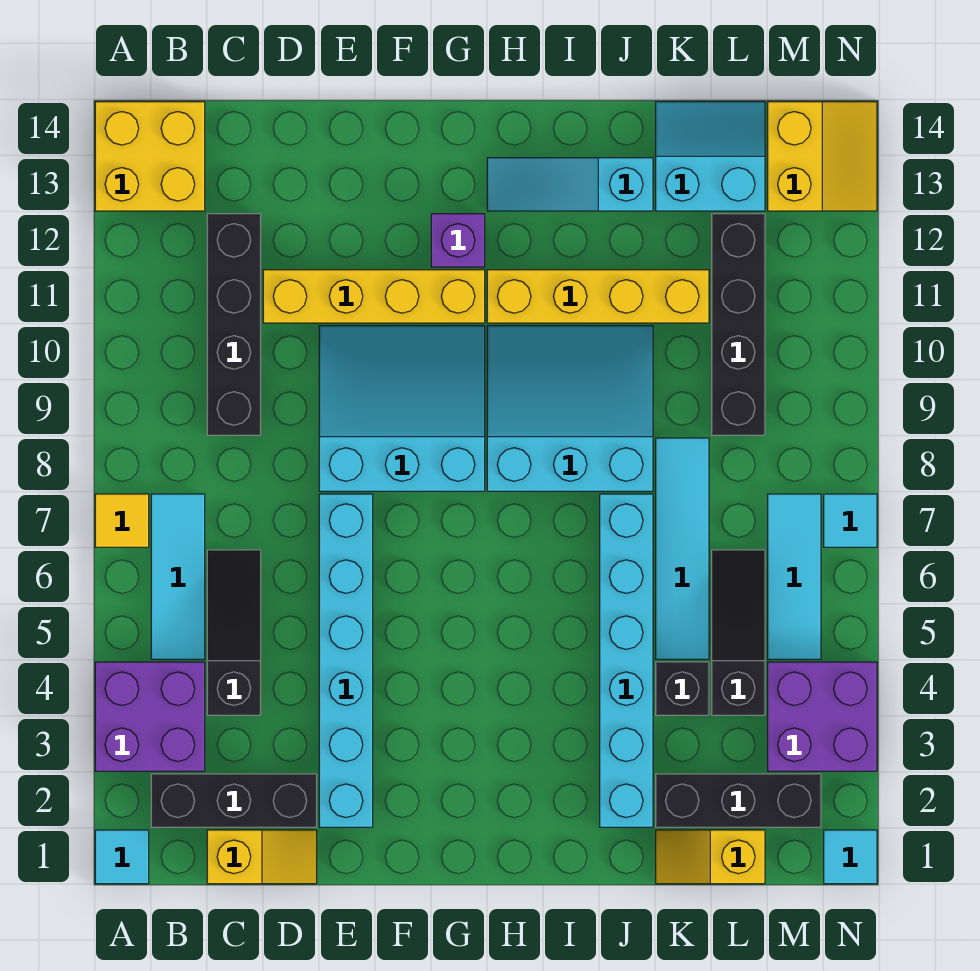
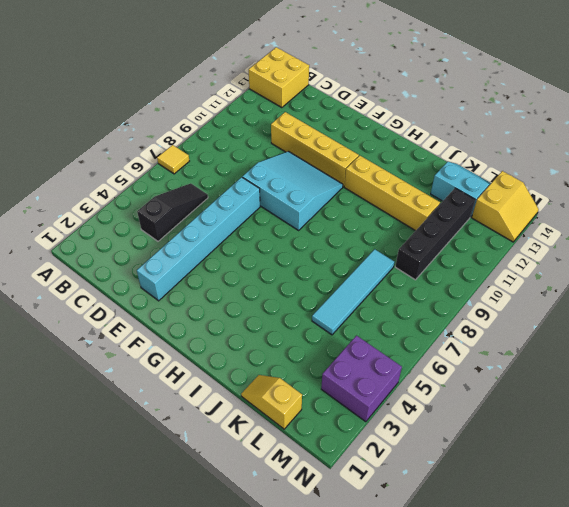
none -> cyan tile A1 level 1
none -> purple brick A3:B4 level 1
none -> black brick B2:D2 level 1

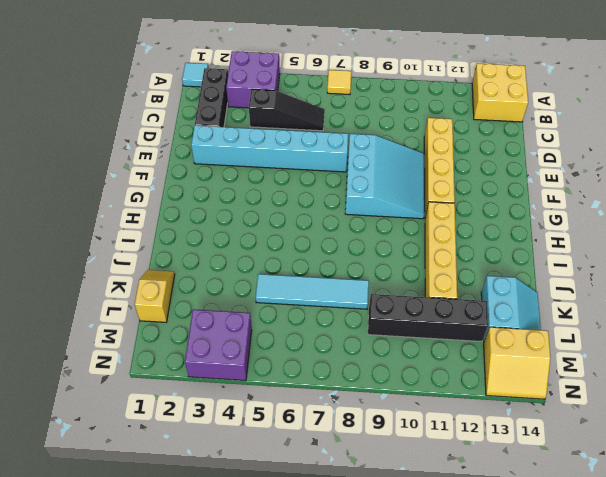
none -> cyan tile B5:B7 level 1
none -> yellow slope C1:D1 level 1 top C
none -> black brick C9:C12 level 1

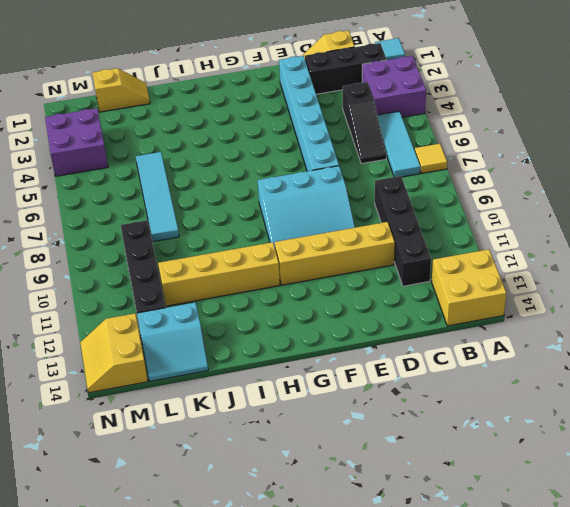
none -> purple brick G12 level 1
none -> cyan slope H8:J10 level 1 top 8
none -> cyan slope H13:J13 level 1 top J

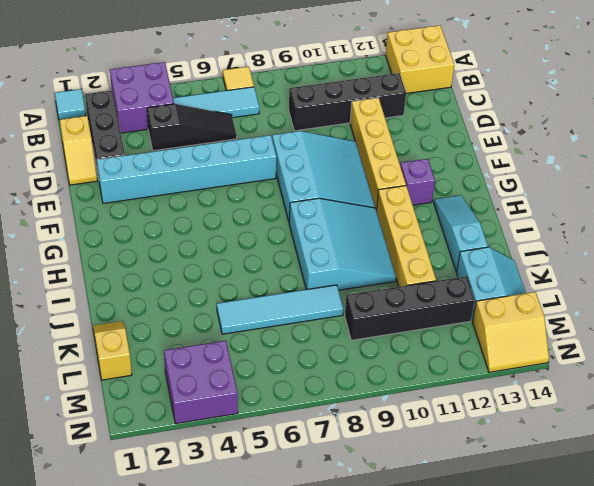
none -> cyan brick J2:J7 level 1
none -> black brick K2:M2 level 1
none -> black brick K4 level 1

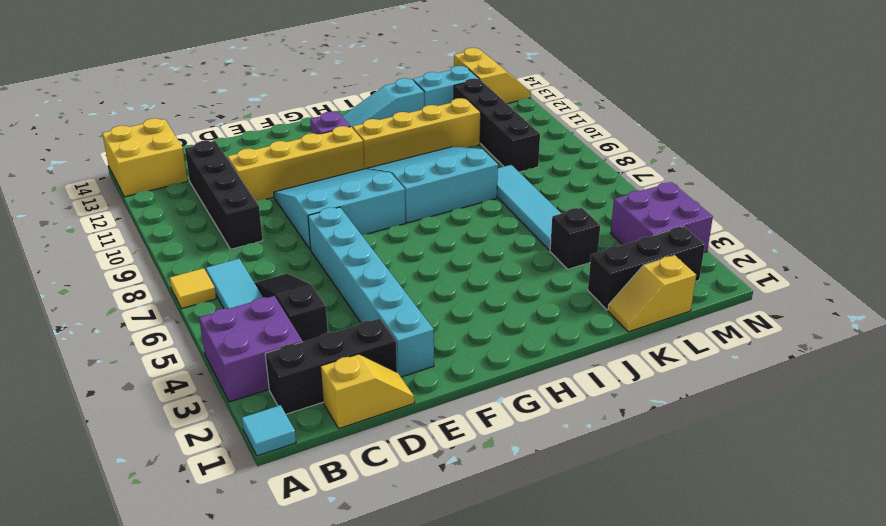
none -> cyan brick J2:J7 level 1
none -> black slope L4:L6 level 1 top 4
none -> cyan tile M5:M7 level 1

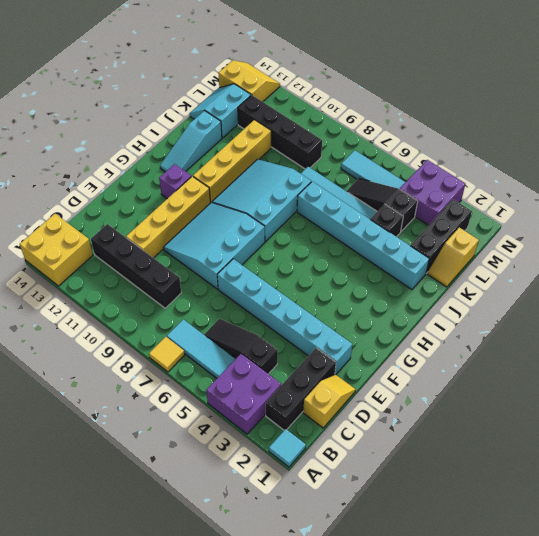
none -> cyan tile N1 level 1
none -> cyan tile N7 level 1

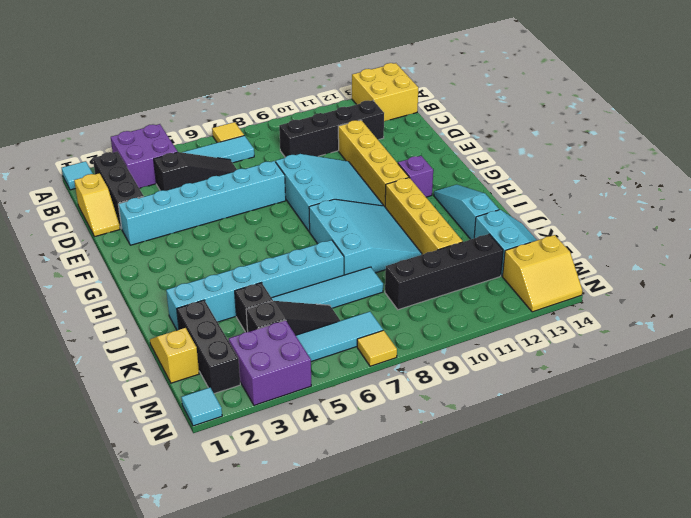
yellow tile N7 level 1 -> cyan tile N7 level 1

